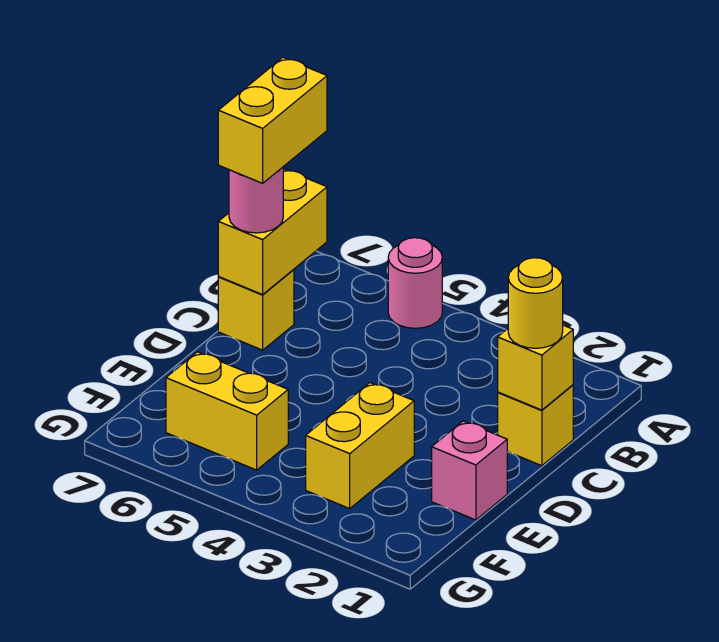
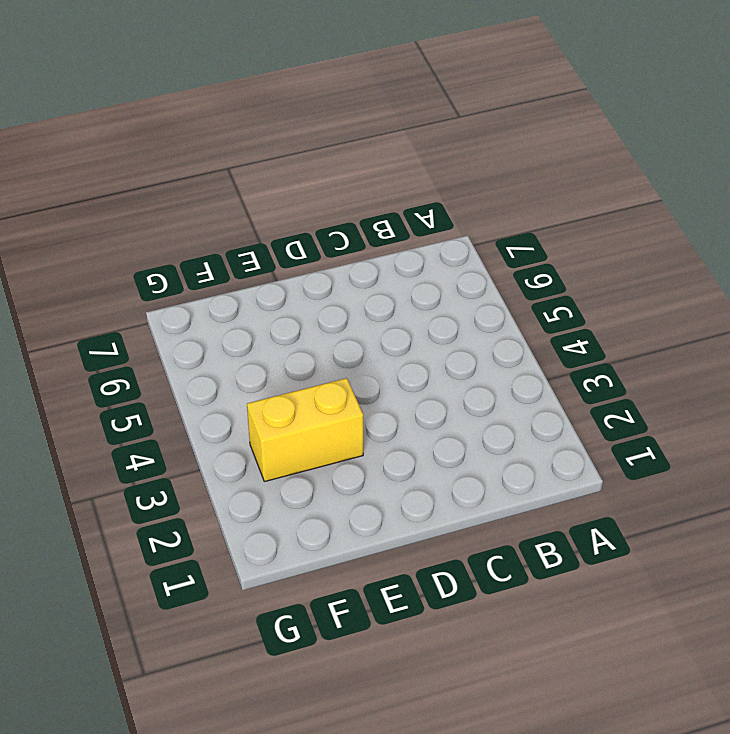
none -> pink round brick A5 level 1
none -> yellow brick C1 level 1

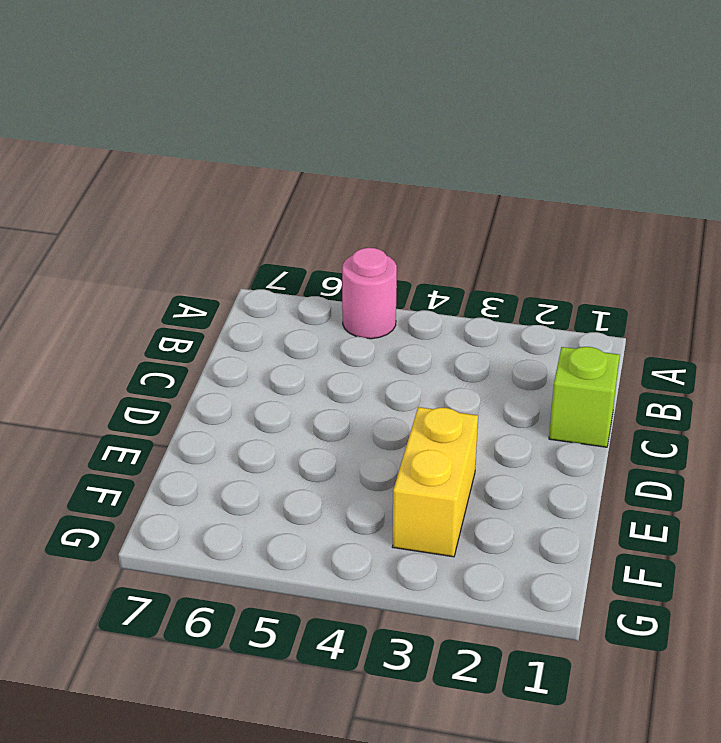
lime brick C1 level 1 -> yellow brick C1 level 1
none -> yellow brick C7 level 1
none -> pink brick E1 level 1

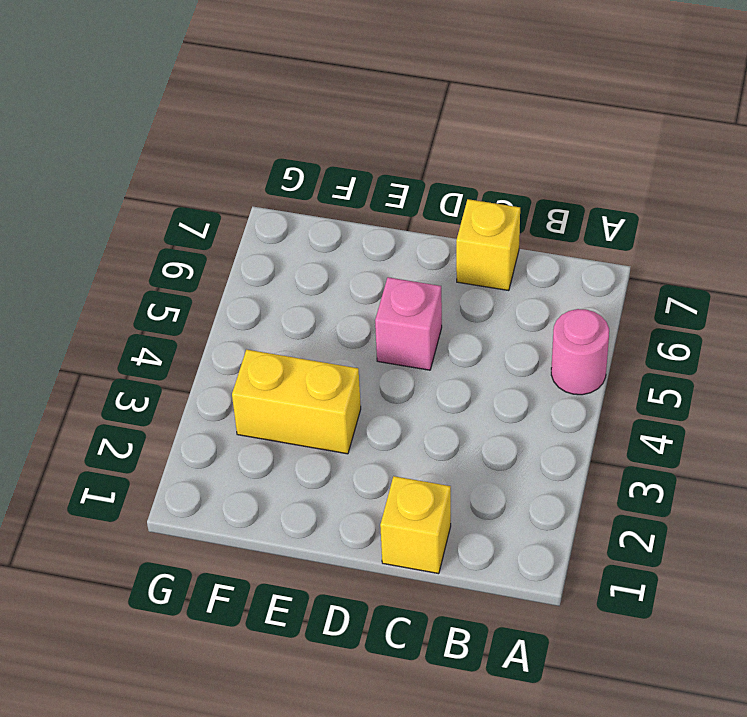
pink brick D5 level 1 -> pink brick E1 level 1
none -> yellow brick F5:F6 level 1
none -> yellow brick B7:C7 level 2

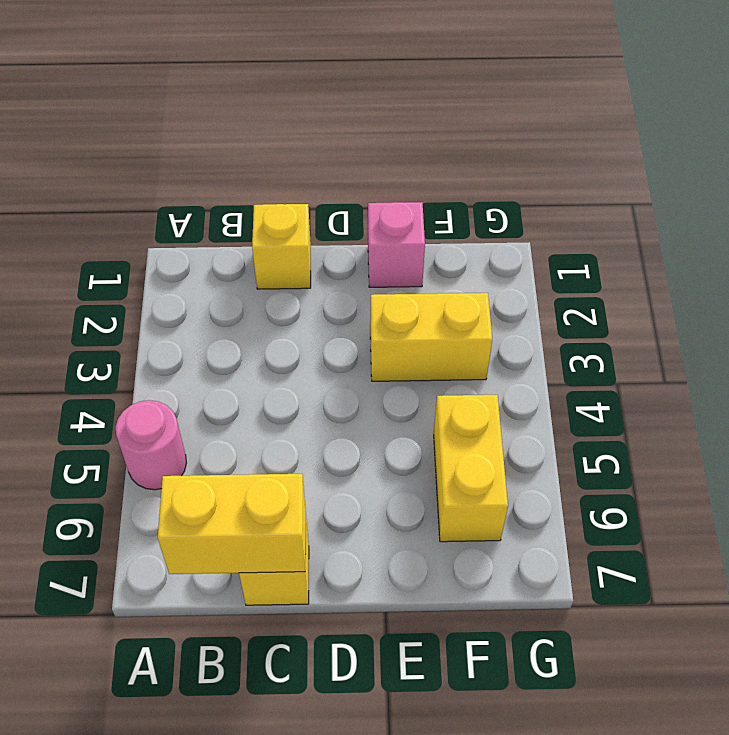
none -> yellow brick C1 level 2
none -> yellow round brick C1 level 3

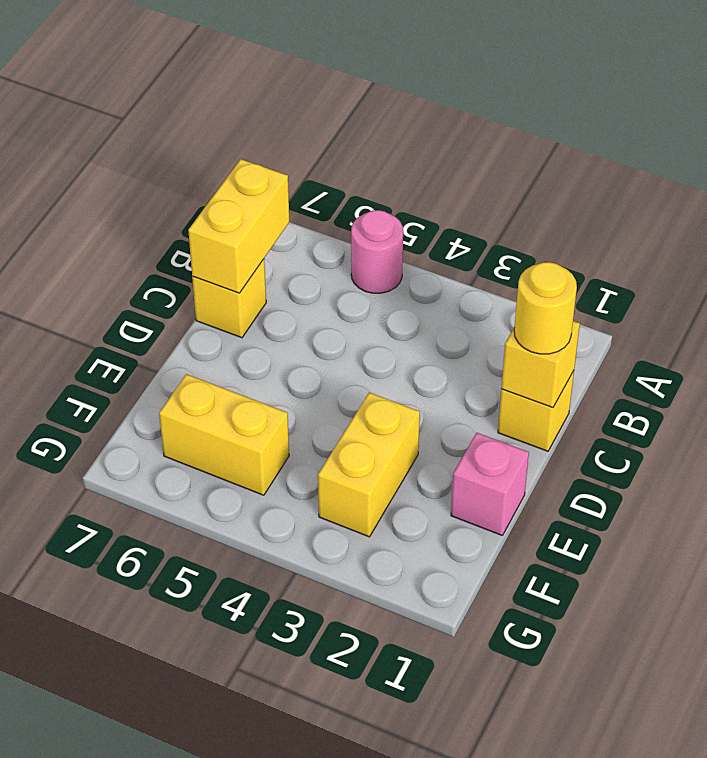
none -> pink round brick C7 level 3
none -> yellow brick B7:C7 level 4

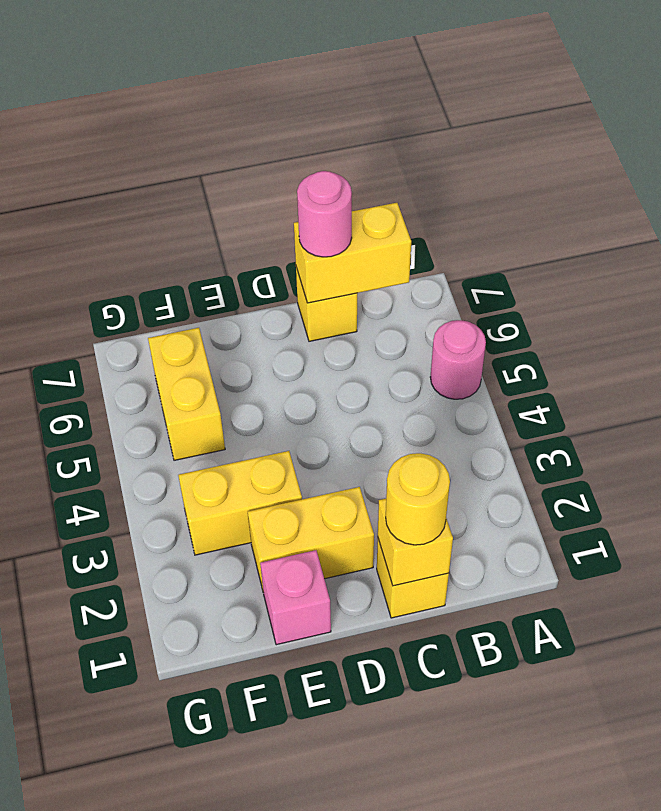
yellow brick D2:E2 level 1 -> yellow brick B7:C7 level 4

